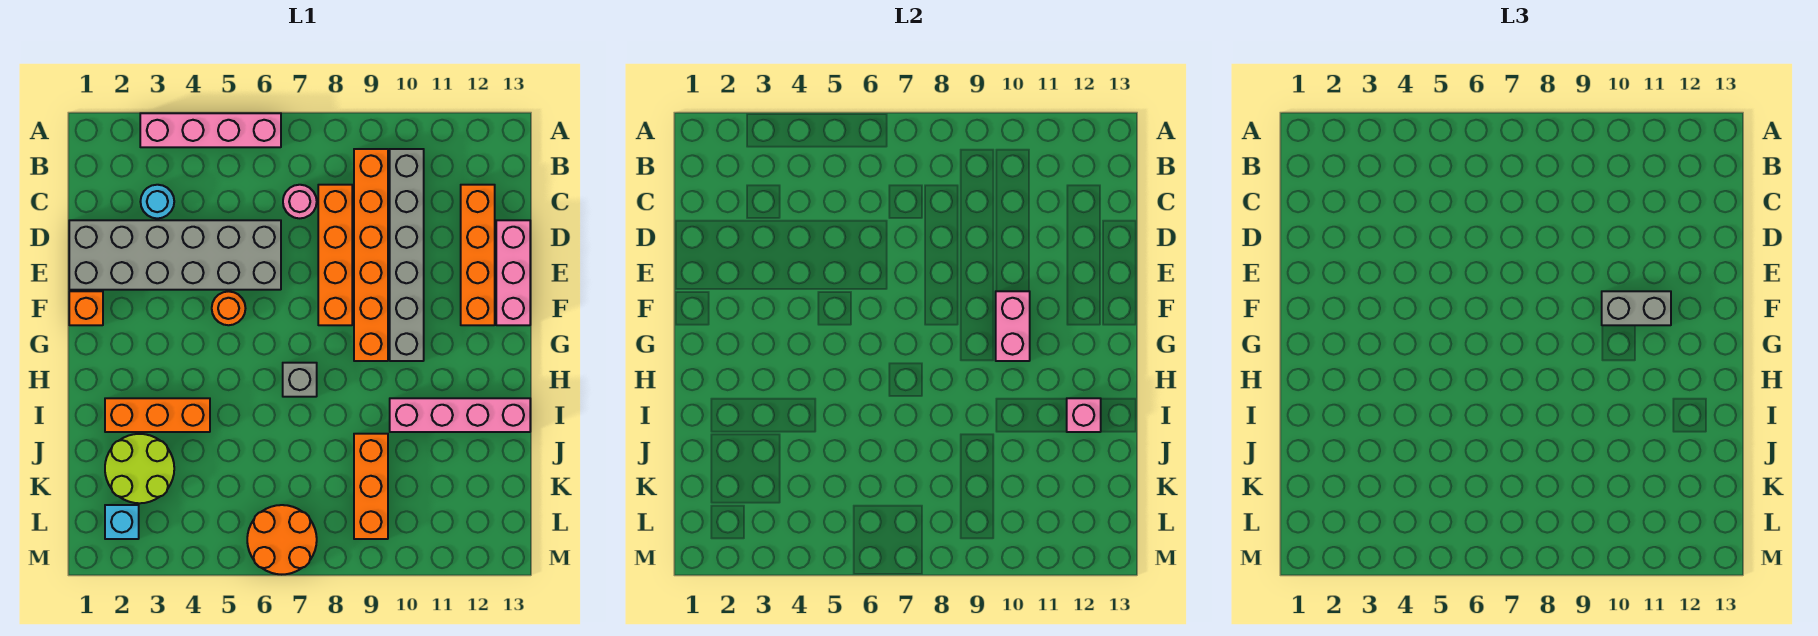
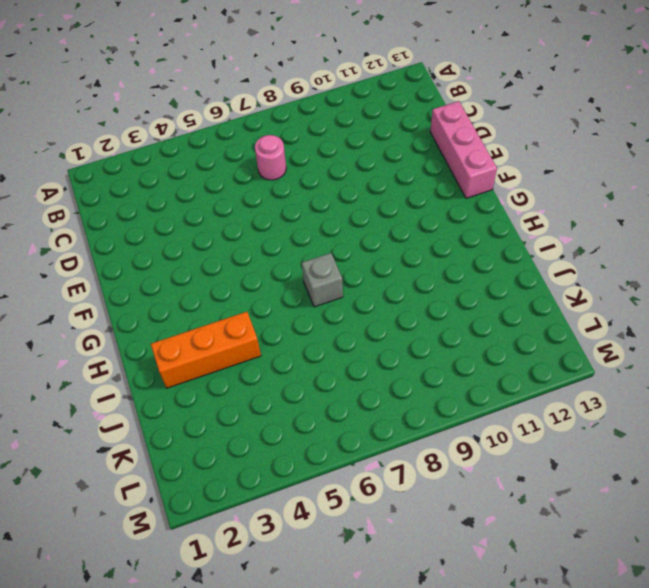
none -> pink brick A3:A6 level 1
none -> orange brick B9:G9 level 1
none -> grey brick B10:G10 level 1

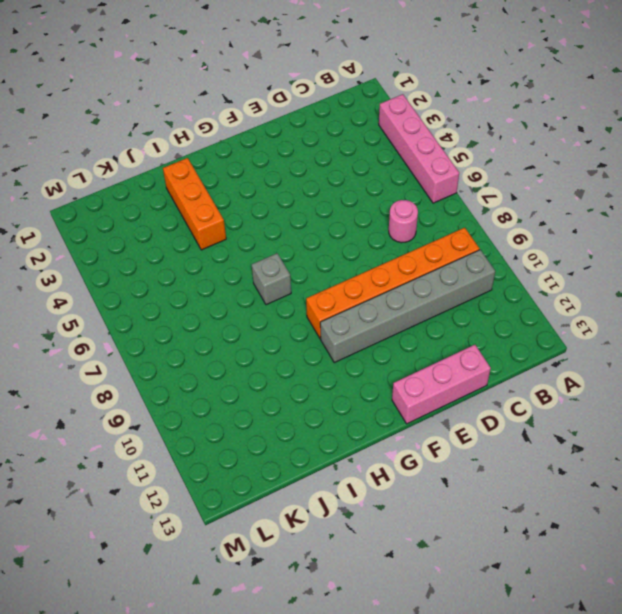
none -> cyan round brick C3 level 1
none -> orange brick C8:F8 level 1
none -> orange brick C12:F12 level 1

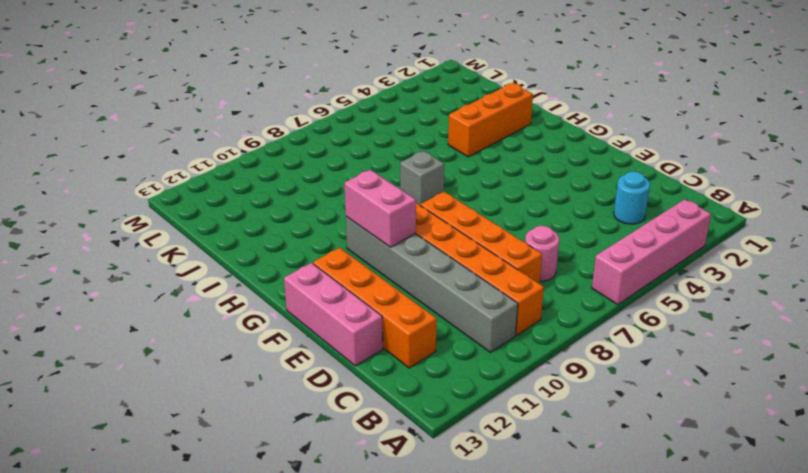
none -> grey brick D1:E6 level 1
none -> orange brick F1 level 1
none -> orange round brick F5 level 1

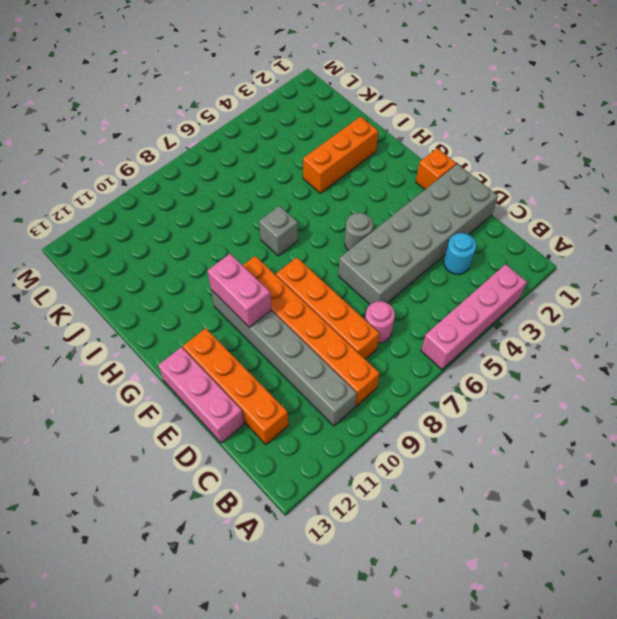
grey round brick F5 level 1 -> orange round brick F5 level 1
none -> pink brick I10:I13 level 1
none -> lime round brick J2:K3 level 1
none -> orange brick J9:L9 level 1

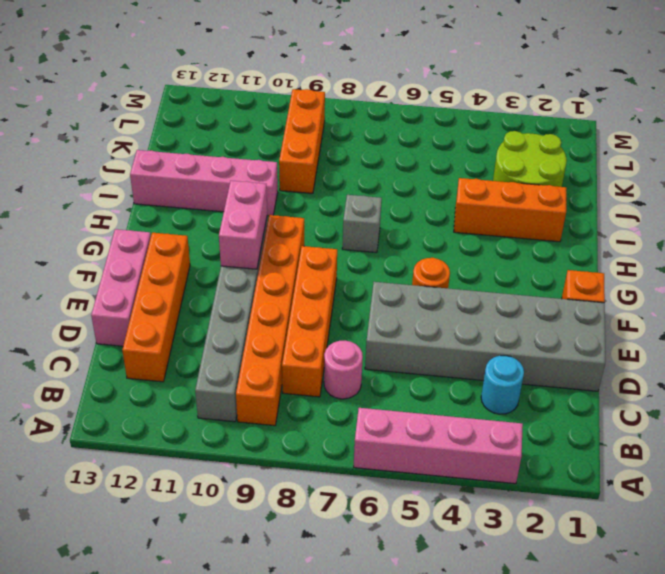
none -> cyan brick L2 level 1
none -> orange round brick L6:M7 level 1
none -> pink brick I12 level 2

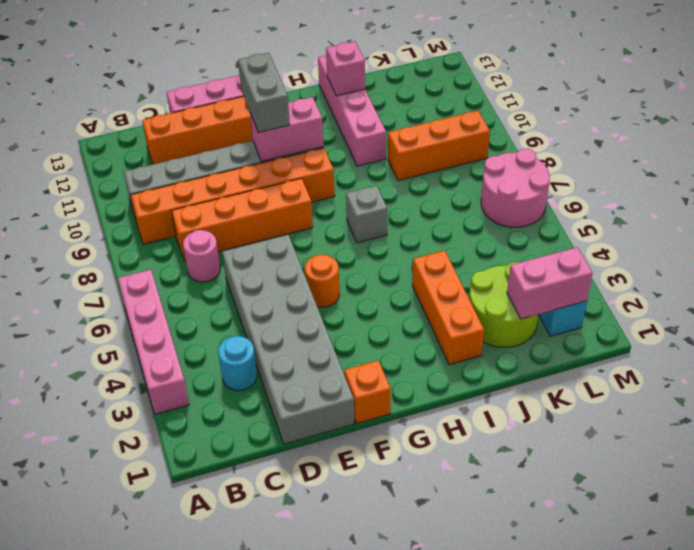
pink brick K2:L2 level 2 -> none
pink round brick L6:M7 level 1 -> orange round brick L6:M7 level 1

